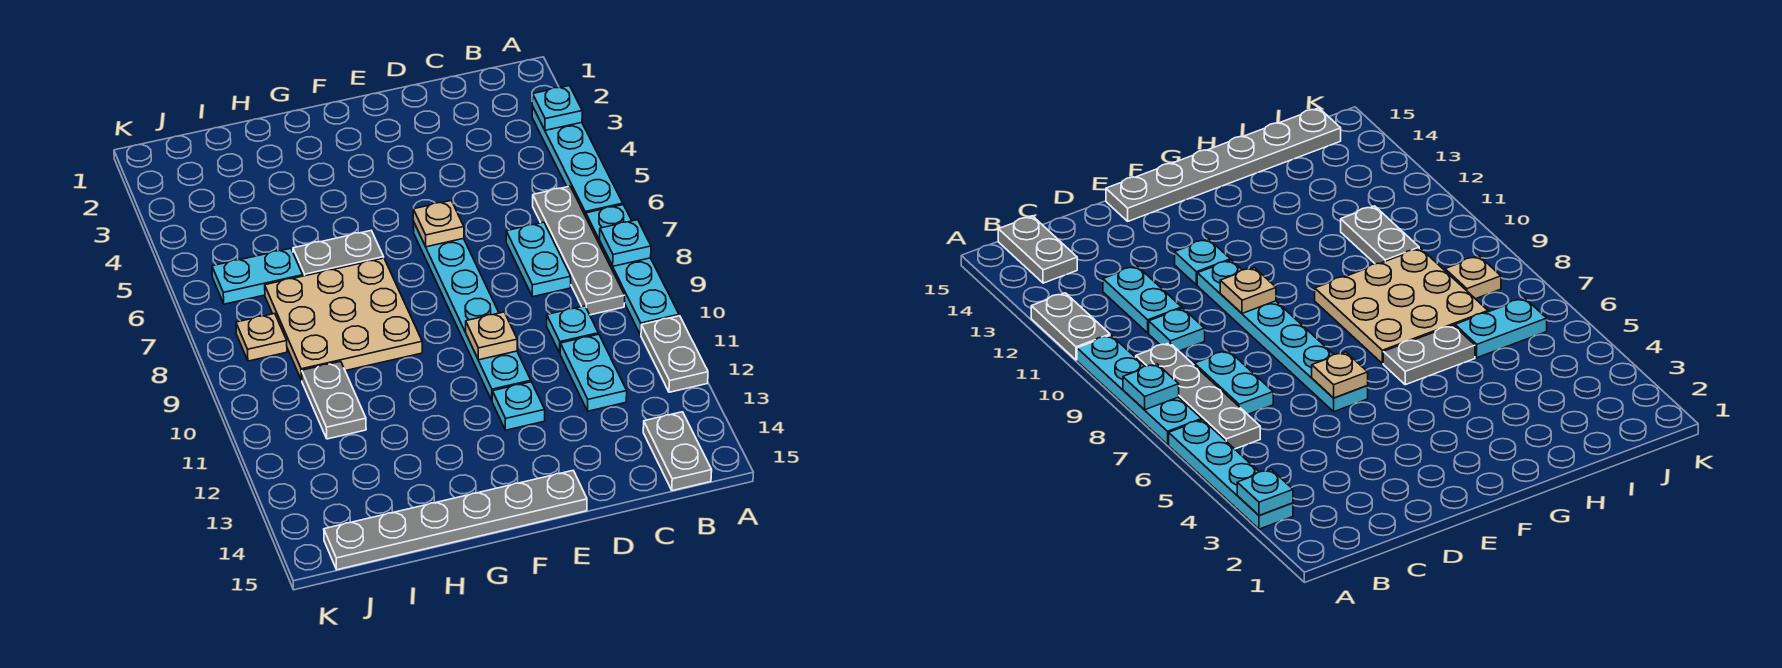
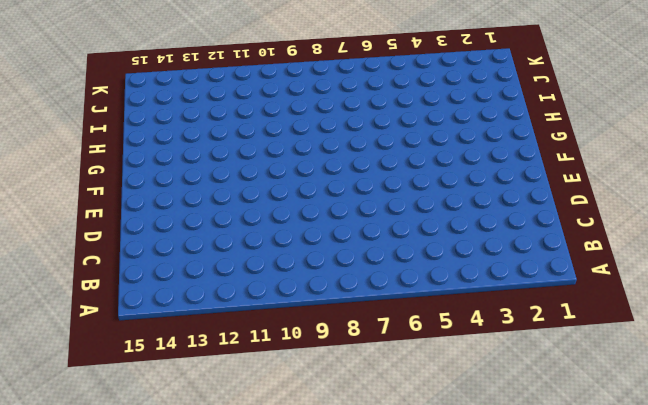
none -> cyan plate A3:A6 level 1
none -> cyan plate A7:A10 level 1
none -> grey plate A11:A12 level 1

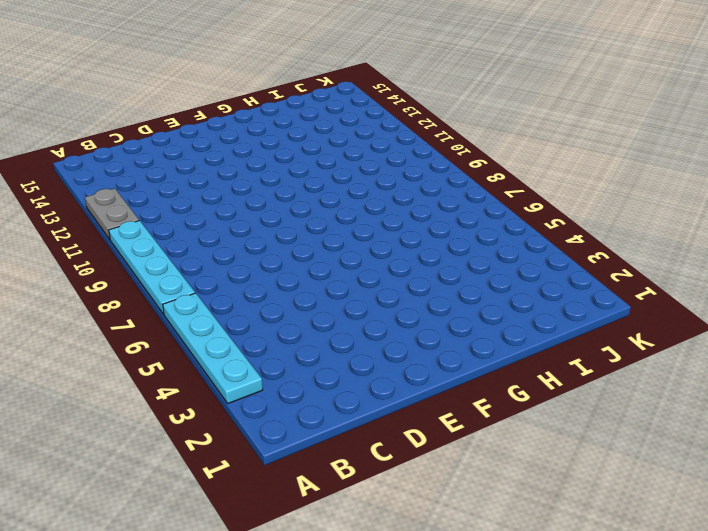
none -> grey plate B6:B9 level 1
none -> grey plate B14:B15 level 1
none -> cyan plate C7:C8 level 1

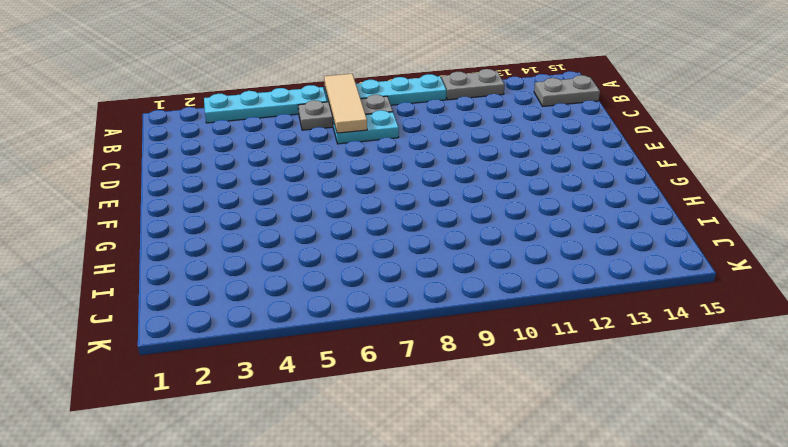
tan tile A7:C7 level 2 -> none
grey plate B6:B8 level 1 -> grey plate B6:B9 level 1
none -> cyan plate C10 level 1
none -> cyan plate C11:C12 level 1
none -> cyan plate E6:E11 level 1

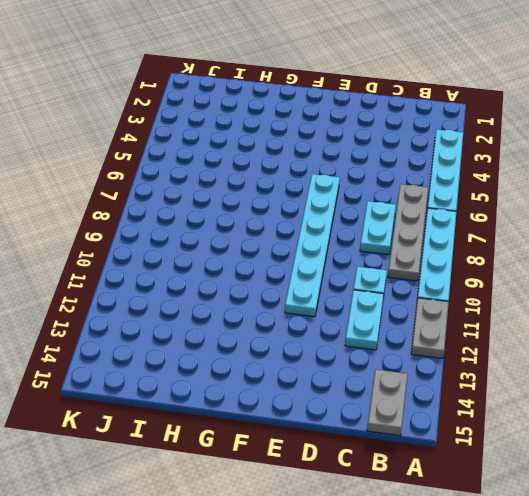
none -> cyan plate E12 level 1
none -> grey plate E15:J15 level 1
none -> grey plate G6:H6 level 1

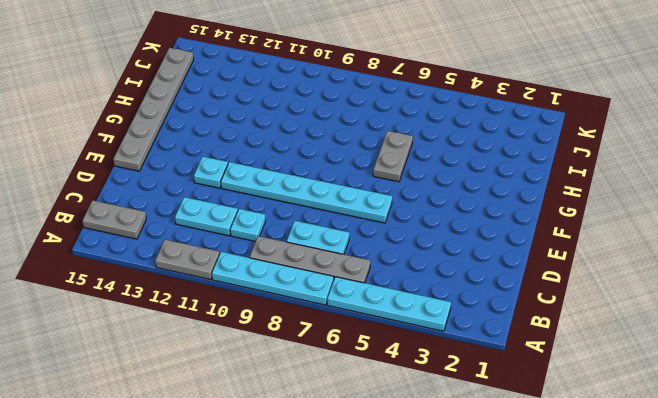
none -> tan plate G7:I9 level 1
none -> cyan plate I6:J6 level 1
none -> grey plate I10:I11 level 1

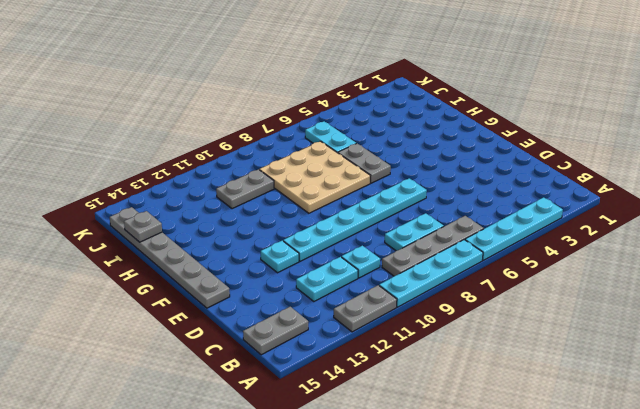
grey plate I15 level 2 -> none
none -> tan plate J8 level 1
none -> cyan plate A3 level 2
none -> cyan plate A8 level 2

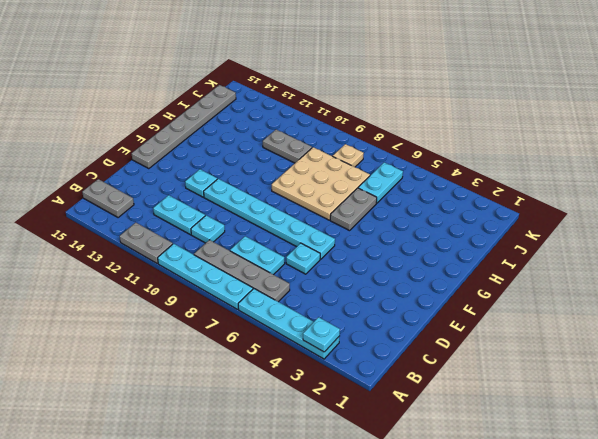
cyan plate D6 level 1 -> cyan plate A8 level 2
none -> tan plate E6 level 2
none -> tan plate E10 level 2

